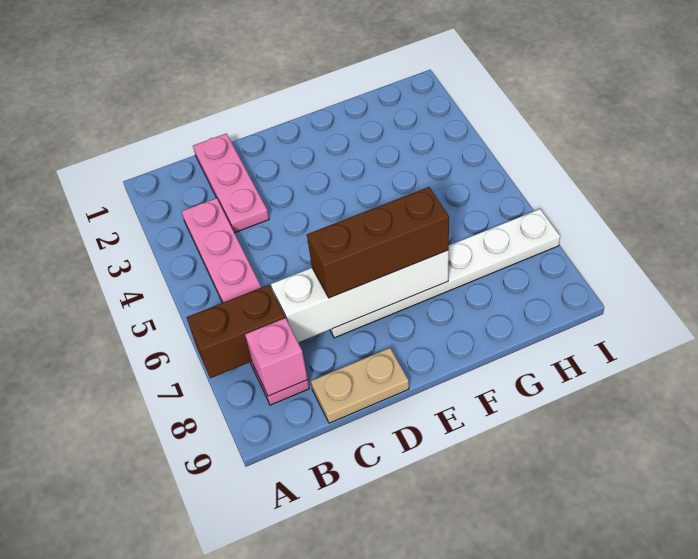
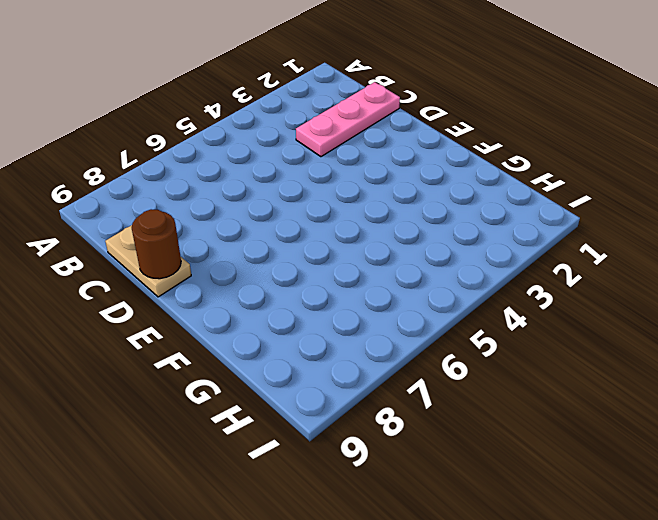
brown round brick D9 level 2 -> none
none -> pink plate B3:B8 level 1
none -> white plate D7:I7 level 1

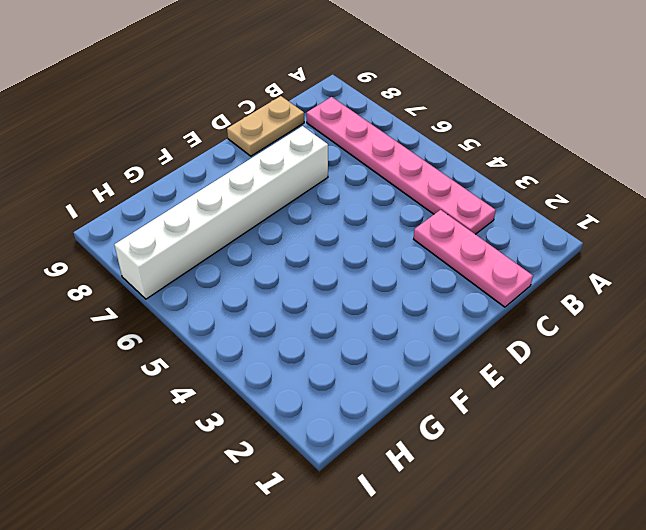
white brick D7:I7 level 1 -> white plate D7:I7 level 1
none -> brown brick A7:B7 level 2
none -> pink brick B8 level 2

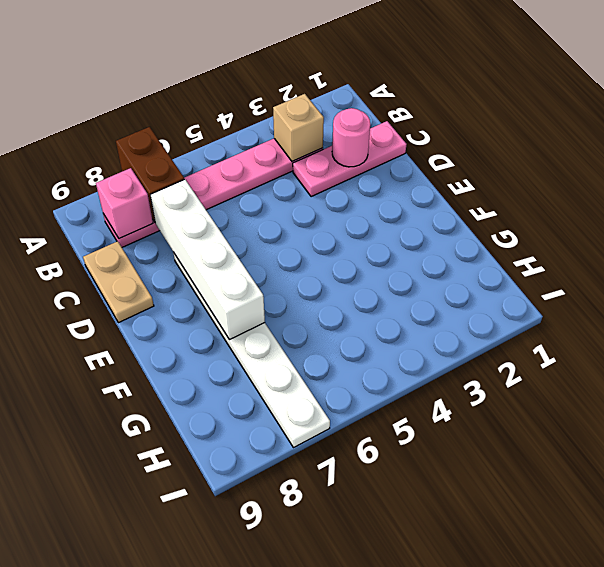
tan brick B3 level 2 -> none
pink round brick C2 level 2 -> none
none -> brown brick D7:F7 level 3

